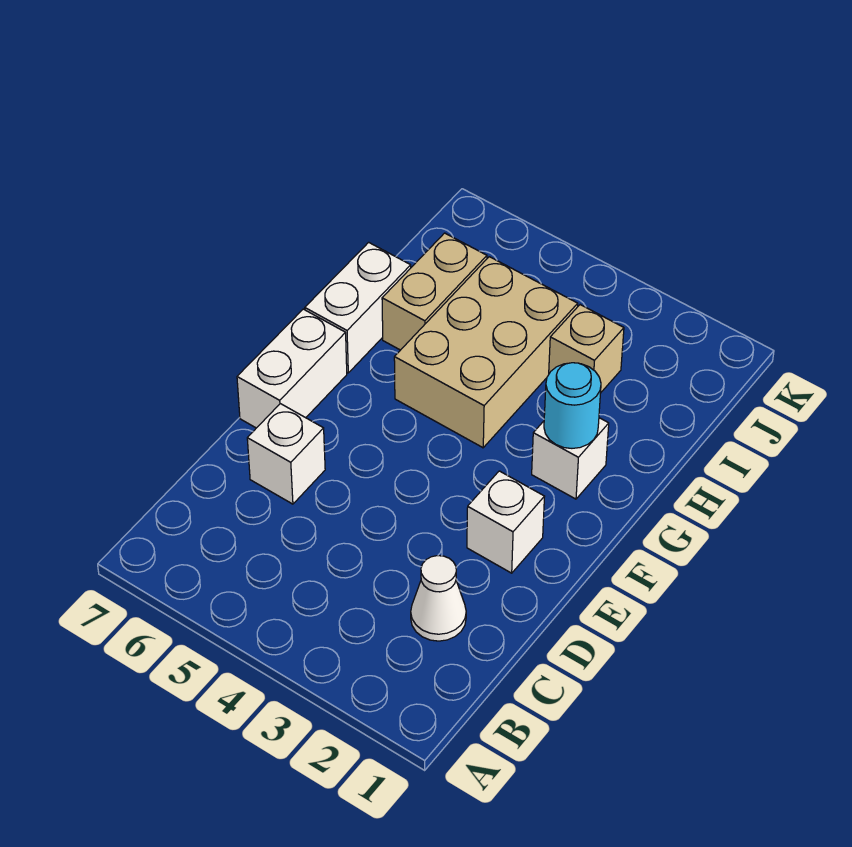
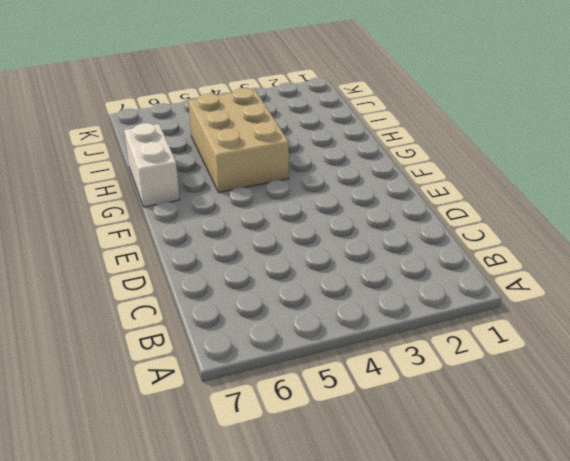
none -> white cone C2 level 1
none -> white brick D6 level 1

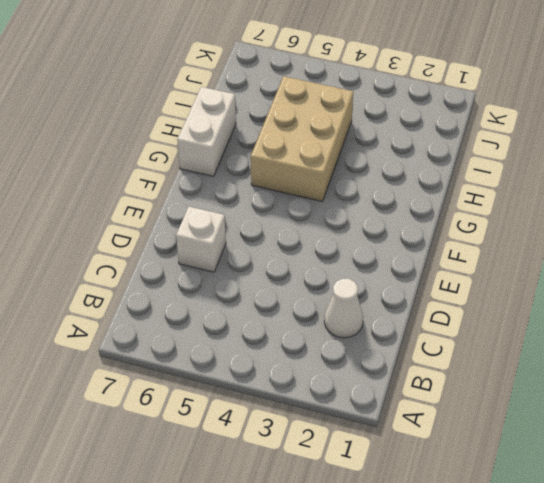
none -> white brick E2 level 1
none -> white brick E7:F7 level 1

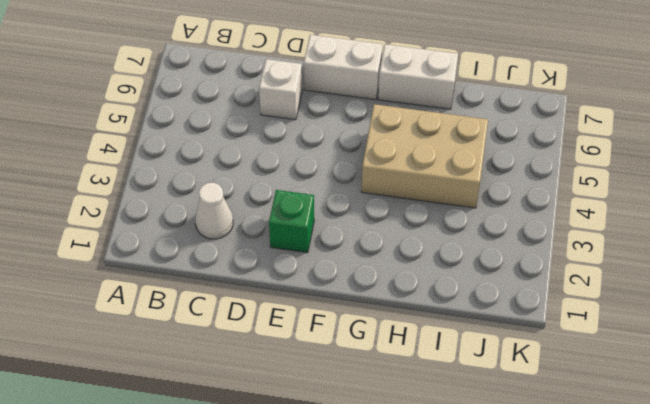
green brick E2 level 1 -> white brick E2 level 1
none -> white brick G2 level 1
none -> tan brick H6:I6 level 1

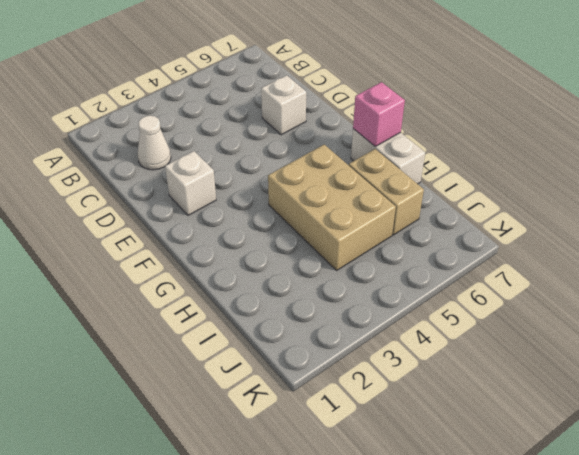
pink brick G7 level 2 -> none
none -> white brick E7:F7 level 1
none -> white brick G2 level 1

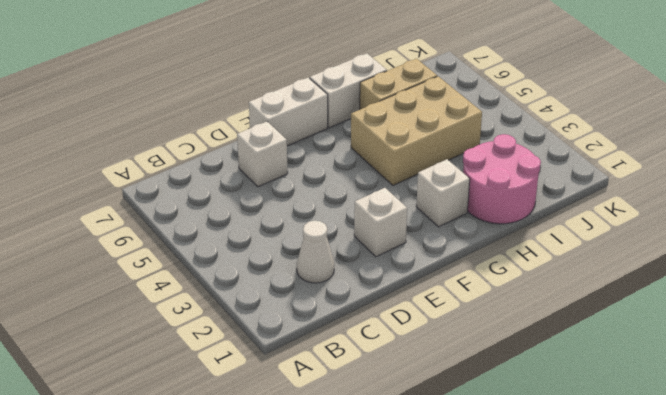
pink round brick H1:I2 level 1 -> none
none -> tan brick I3 level 1
none -> cyan round brick G2 level 2

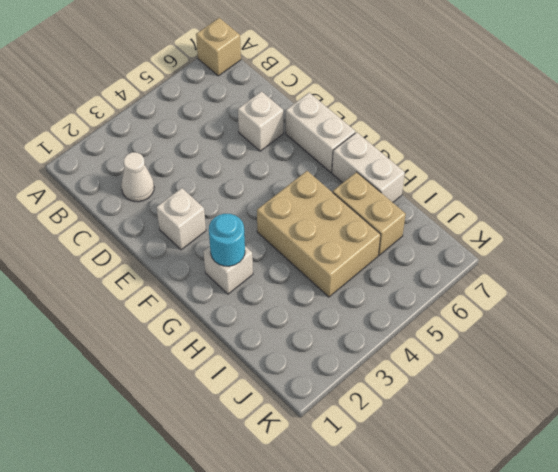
tan brick A7 level 1 -> tan brick I3 level 1

